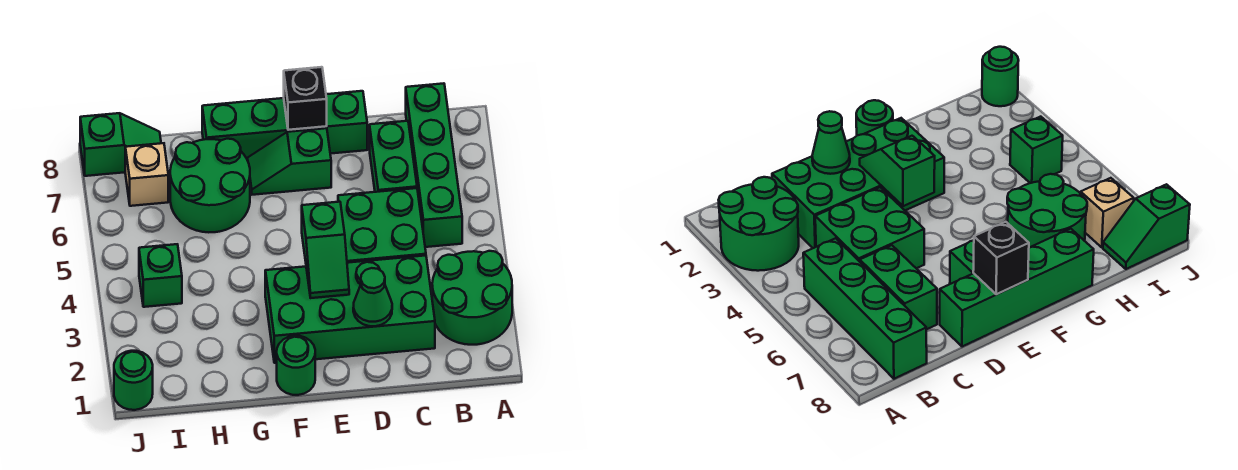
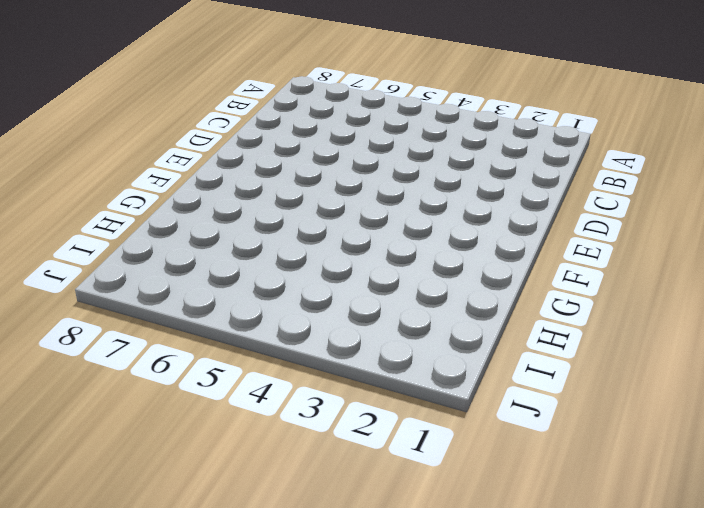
none -> green round brick A2:B3 level 1
none -> green brick B5:B8 level 1
none -> green brick C2:F3 level 1

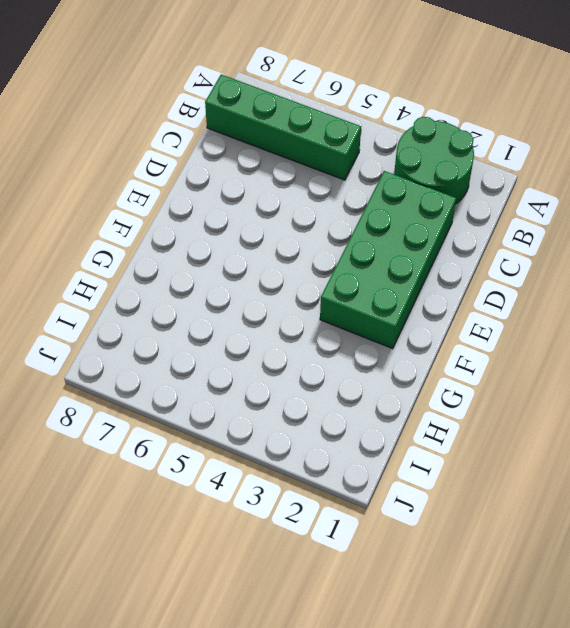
none -> green brick C4:D5 level 1
none -> green brick C6:C7 level 1
none -> green brick D8:G8 level 1

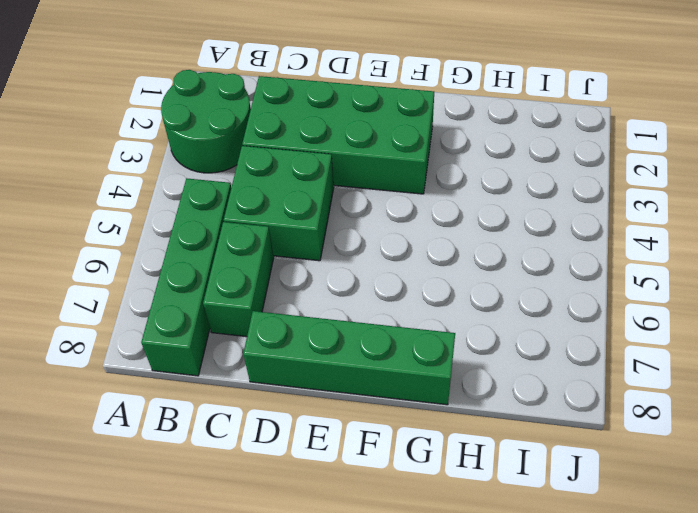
none -> green slope E7:F7 level 1 top E
none -> green round brick F1 level 1
none -> green round brick G6:H7 level 1

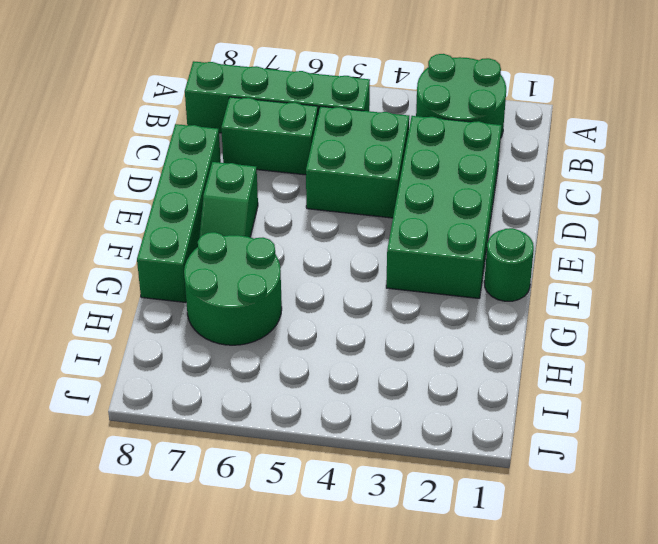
none -> green brick I4 level 1
none -> tan brick I7 level 1
none -> green slope I8:J8 level 1 top J

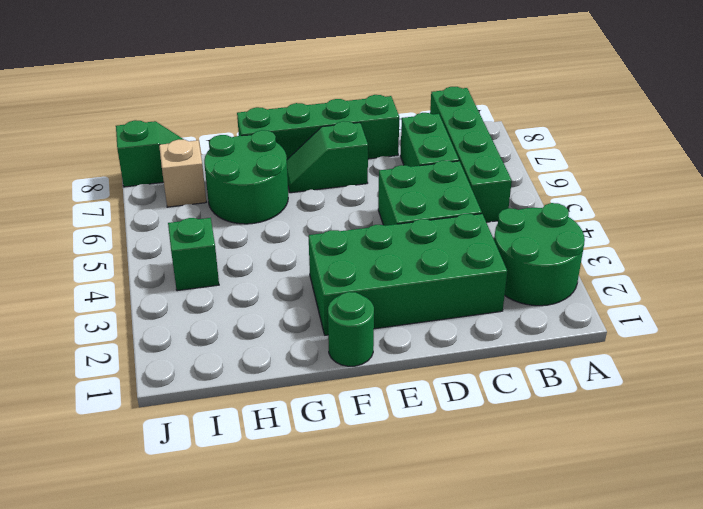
none -> green round brick J1 level 1
none -> green cone D2 level 2
none -> green slope E3:E4 level 2 top 4

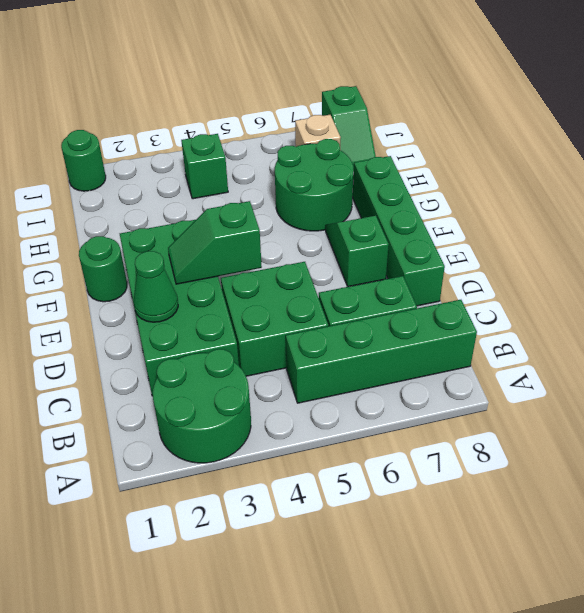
none -> black brick E8 level 2

